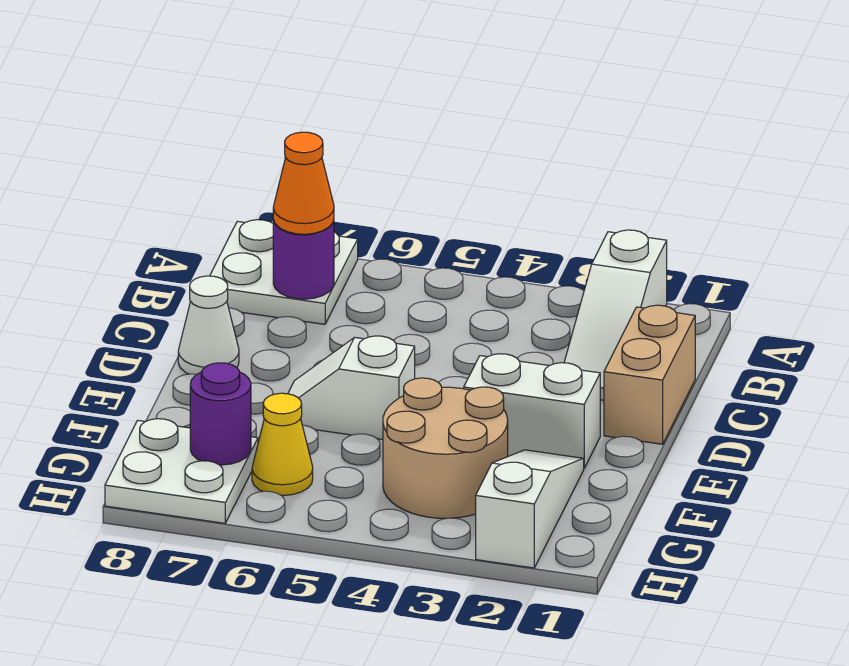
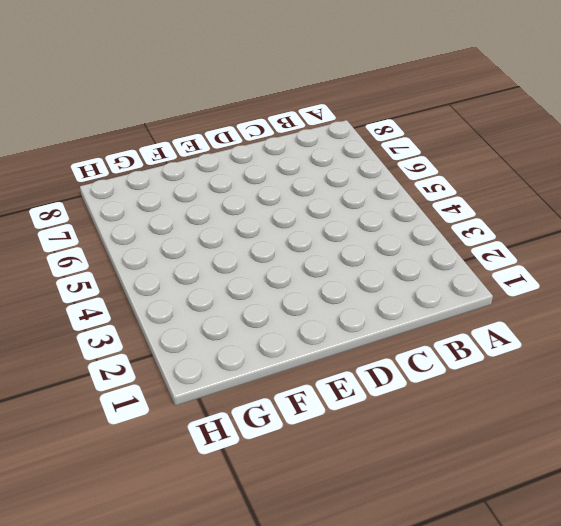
none -> white slope A2:C2 level 1 top A
none -> white plate A7:B8 level 1
none -> tan brick C1:D1 level 1

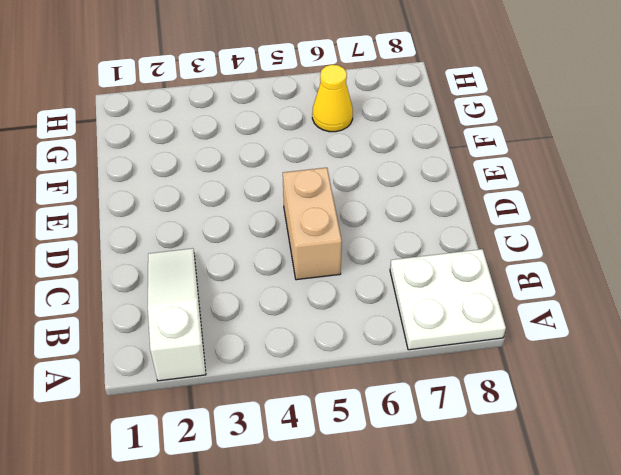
tan brick C5:D5 level 1 -> tan brick C1:D1 level 1
none -> white cone D8 level 1
none -> white brick E2:E3 level 1
none -> white slope E5:E6 level 1 top 5

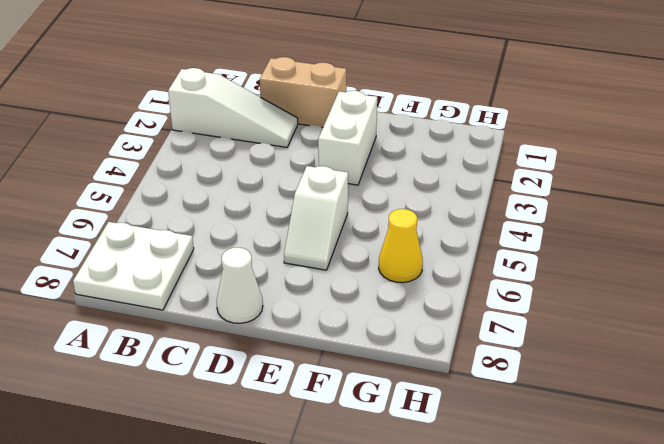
none -> white slope F2:H2 level 1 top H
none -> tan round brick F3:G4 level 1
none -> white plate G7:H8 level 1

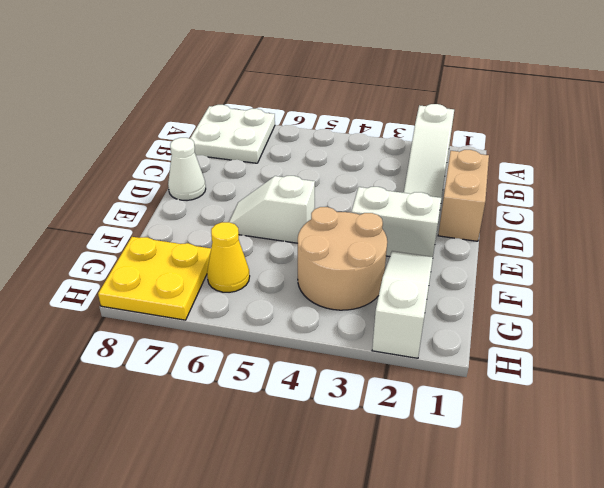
yellow plate G7:H8 level 1 -> white plate G7:H8 level 1
none -> purple round brick B7 level 2
none -> purple round brick G7 level 2
none -> orange cone B7 level 3

